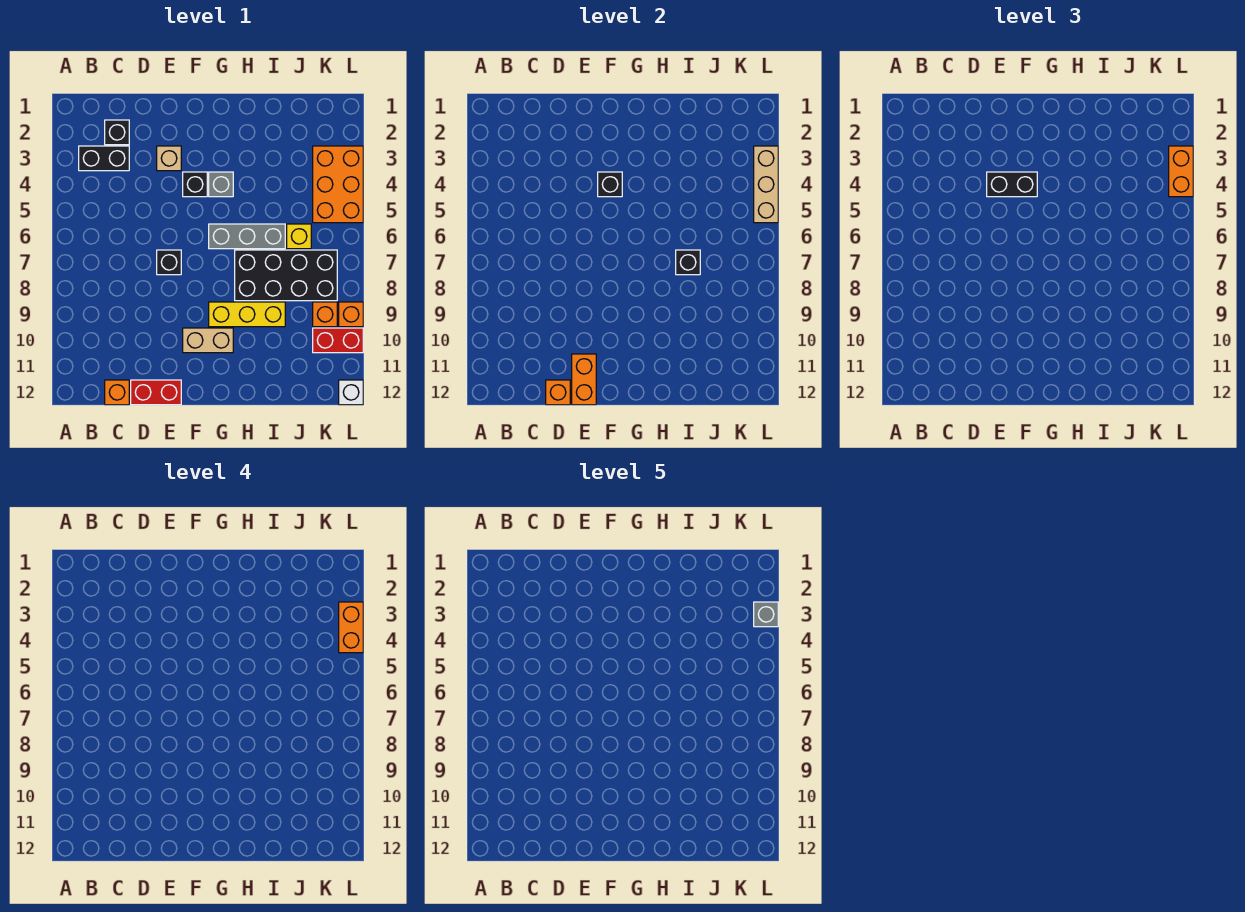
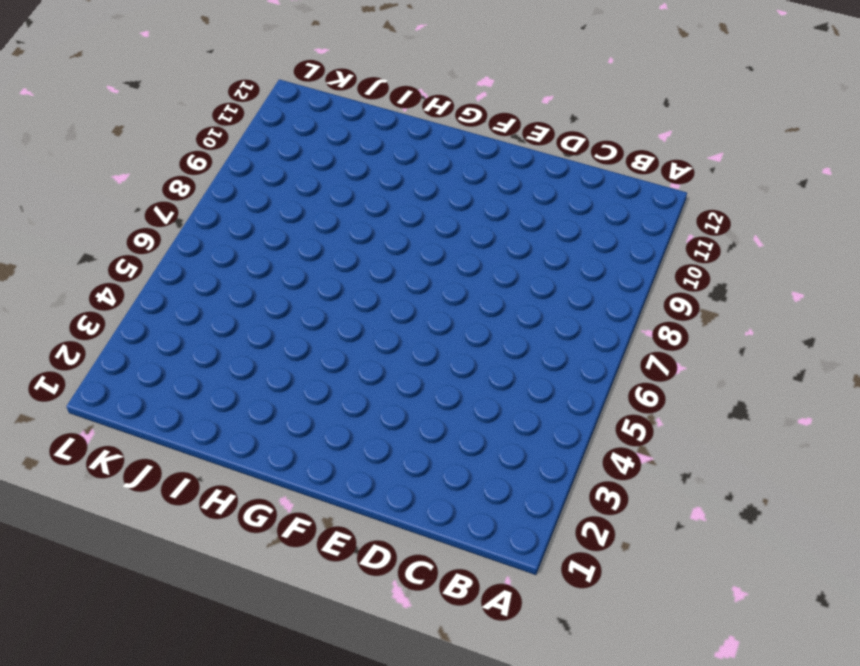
none -> black brick B3:C3 level 1
none -> black brick C2 level 1
none -> orange brick C12 level 1

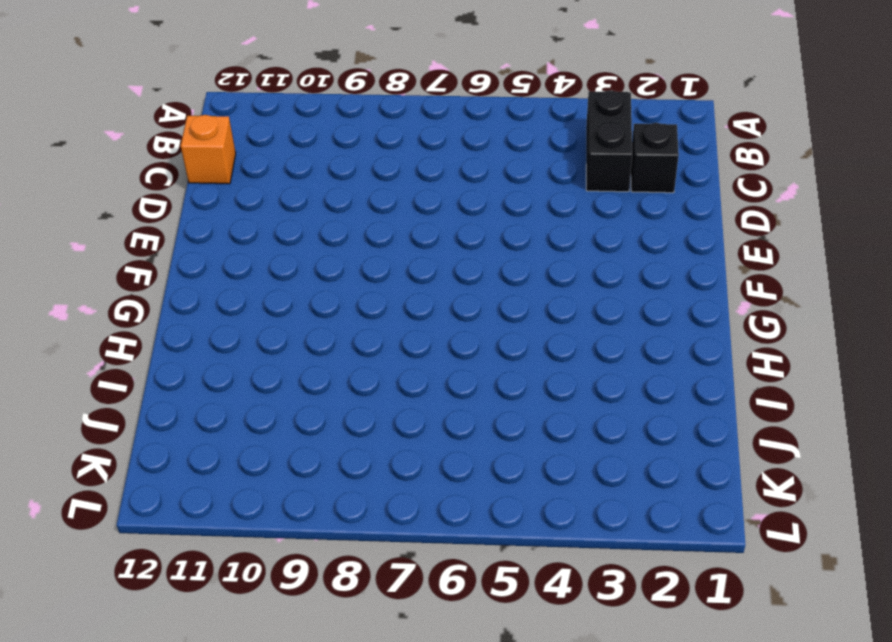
none -> red brick D12:E12 level 1
none -> tan brick E3 level 1
none -> black brick E7 level 1

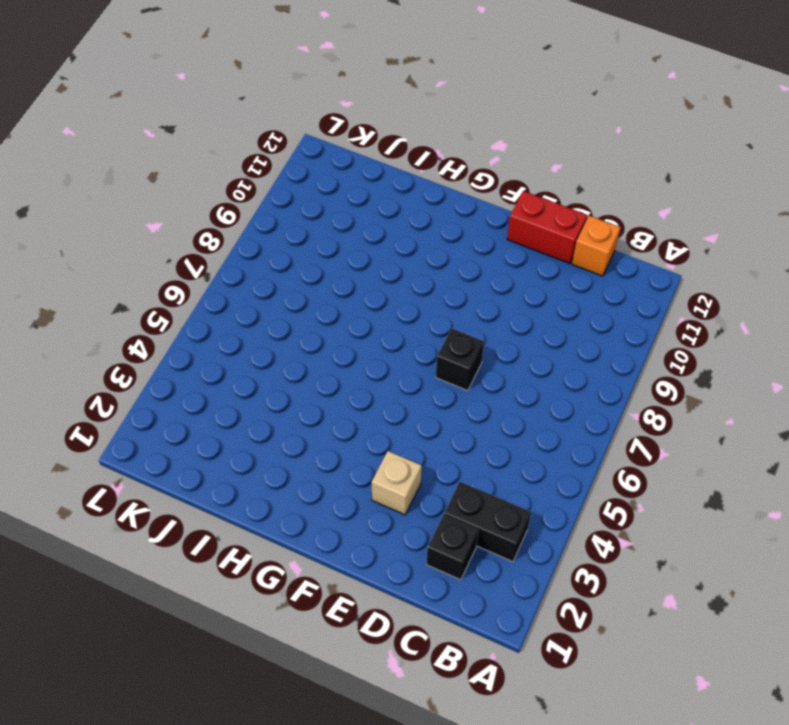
none -> black brick F4 level 1
none -> tan brick F10:G10 level 1
none -> grey brick G4 level 1

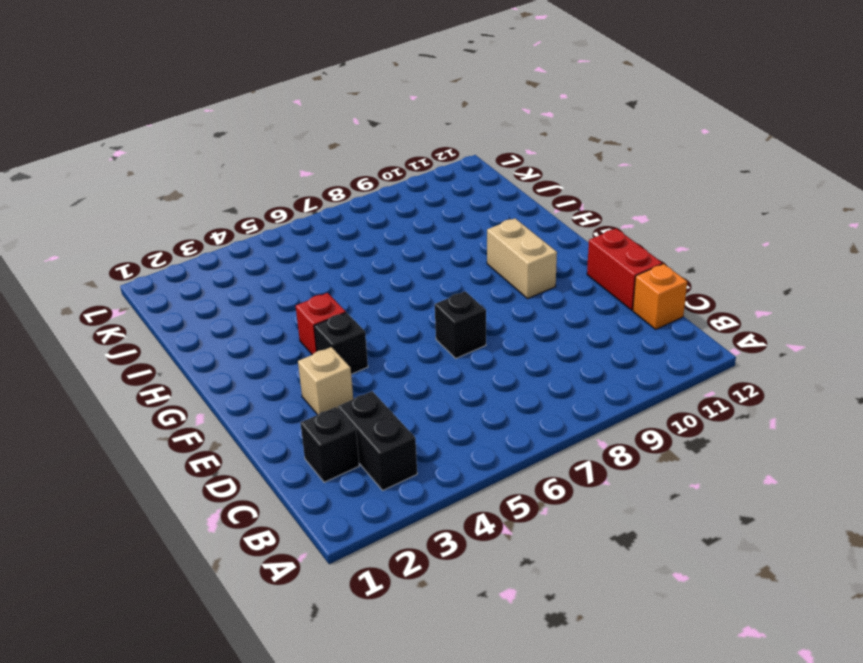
red brick G4 level 1 -> grey brick G4 level 1
none -> grey brick G6:I6 level 1
none -> yellow brick G9:I9 level 1
none -> black brick H7:K8 level 1

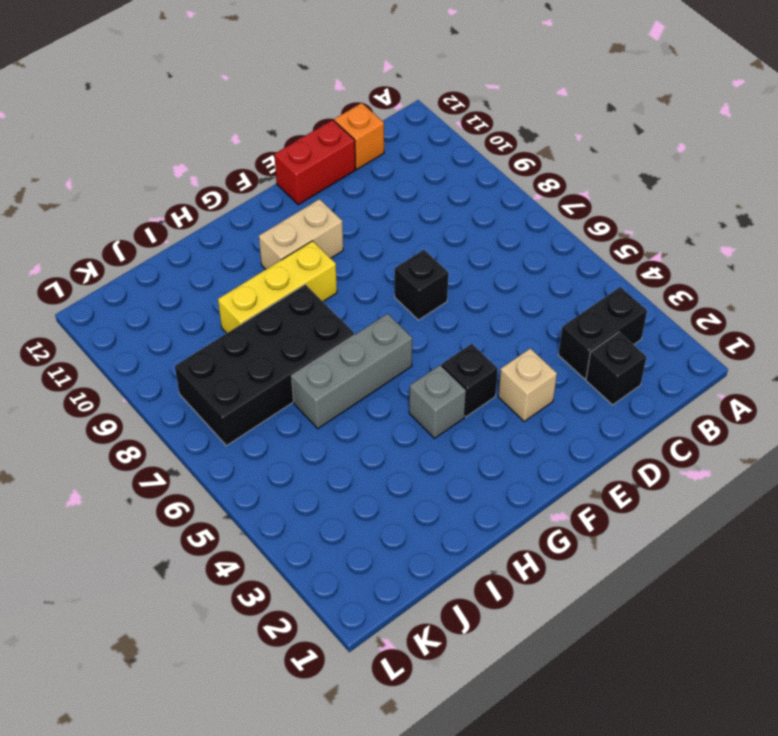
none -> yellow brick J6 level 1
none -> orange brick K3:L5 level 1
none -> orange brick K9 level 1

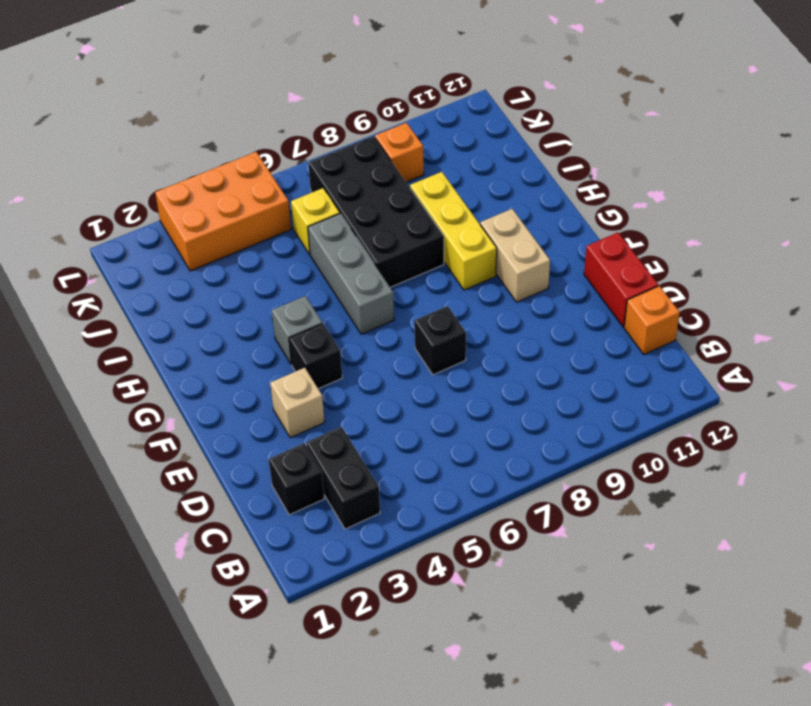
none -> red brick K10:L10 level 1
none -> orange brick L9 level 1
none -> white brick L12 level 1

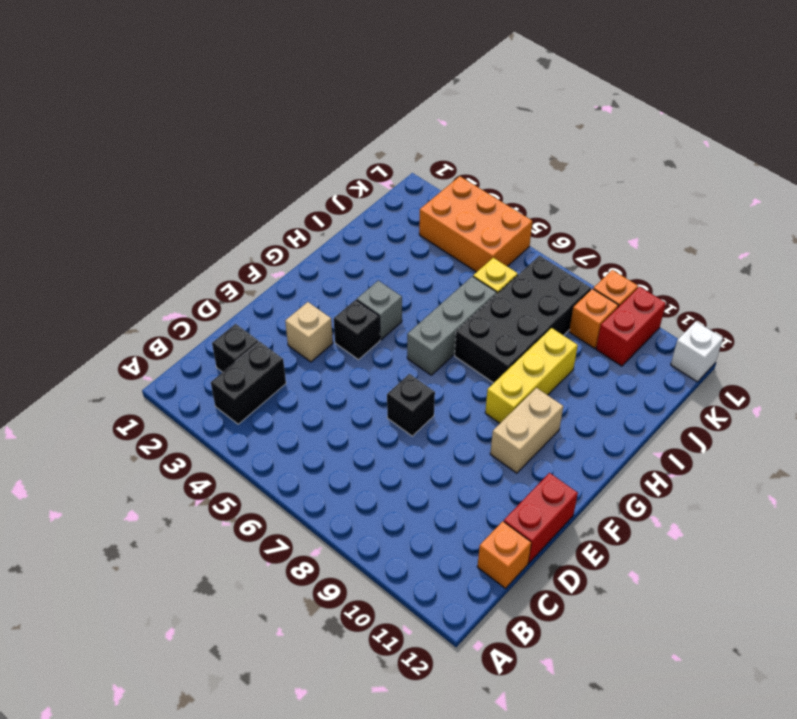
none -> orange brick D12 level 2
none -> orange brick E11:E12 level 2
none -> black brick F4 level 2

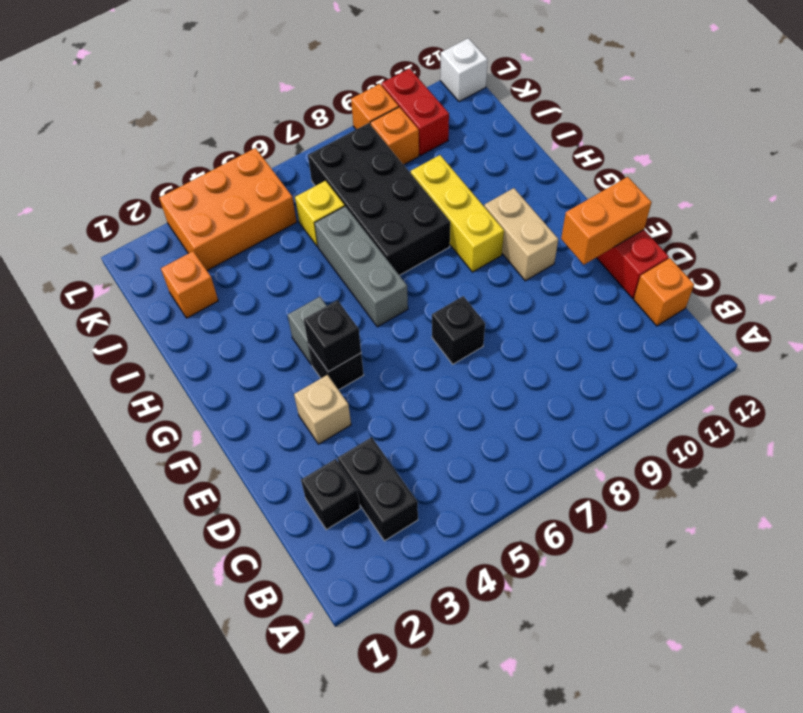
orange brick J2 level 1 -> orange brick D12 level 2
none -> black brick I7 level 2
none -> tan brick L3:L5 level 2
none -> black brick E4:F4 level 3

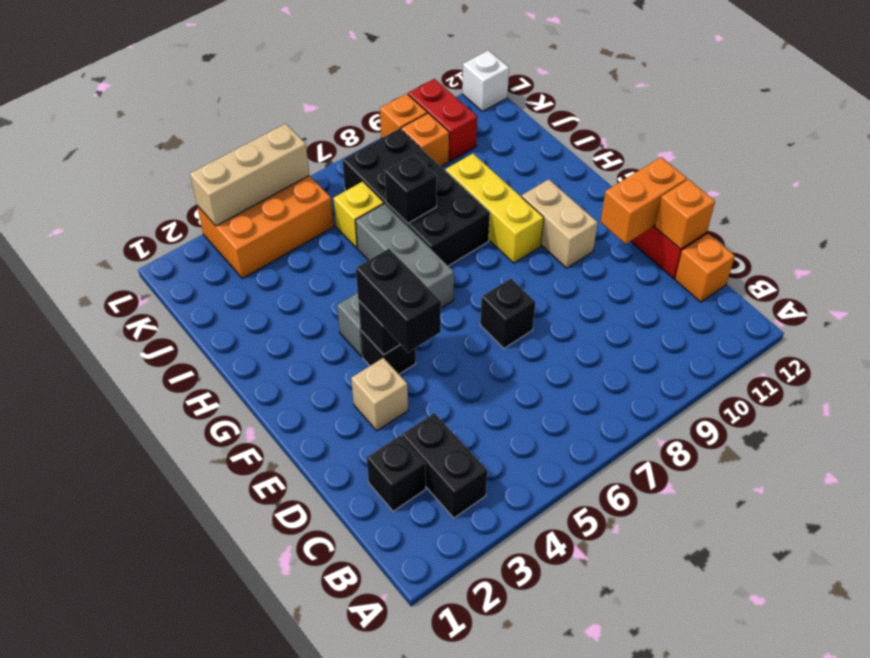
none -> orange brick L3:L4 level 3
none -> orange brick L3:L4 level 4
none -> grey brick L3 level 5

